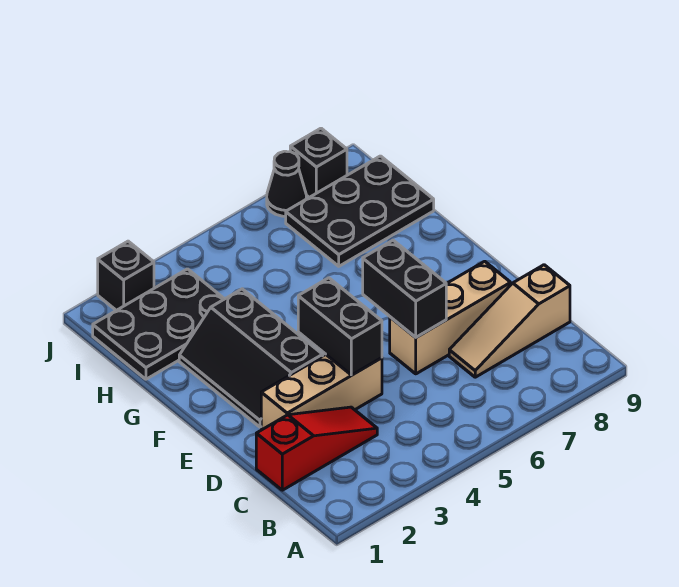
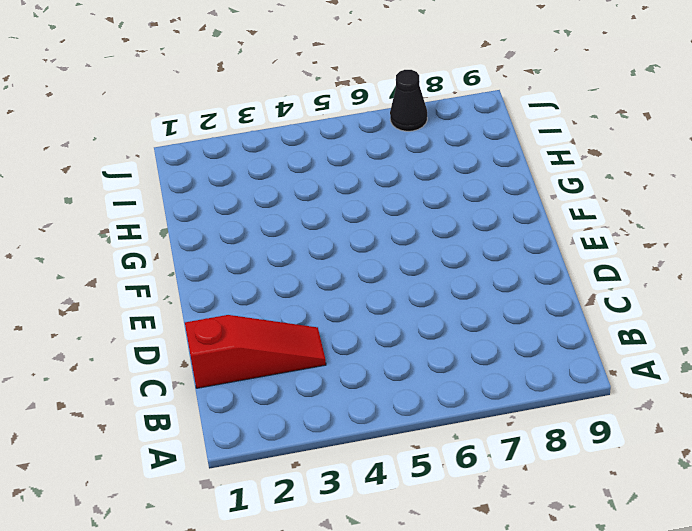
none -> tan slope C7:C9 level 1 top 9
none -> tan brick D2:D4 level 1
none -> tan brick D6:D8 level 1

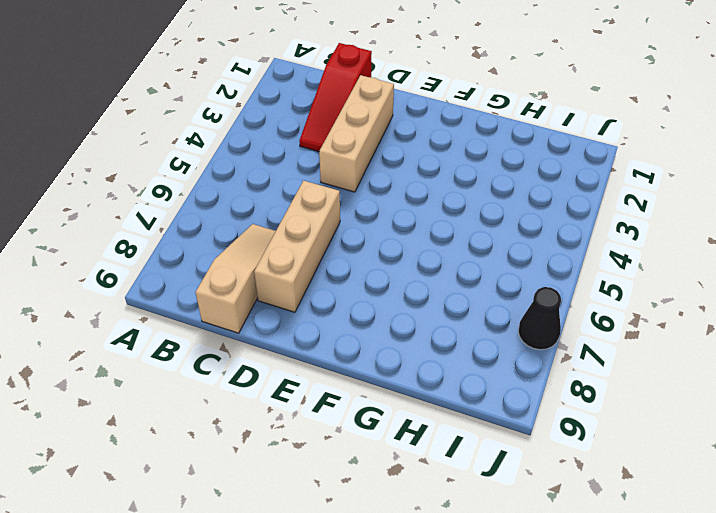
none -> black slope E2:G3 level 1 top 3
none -> black plate H1:I3 level 1
none -> black plate H7:I9 level 1

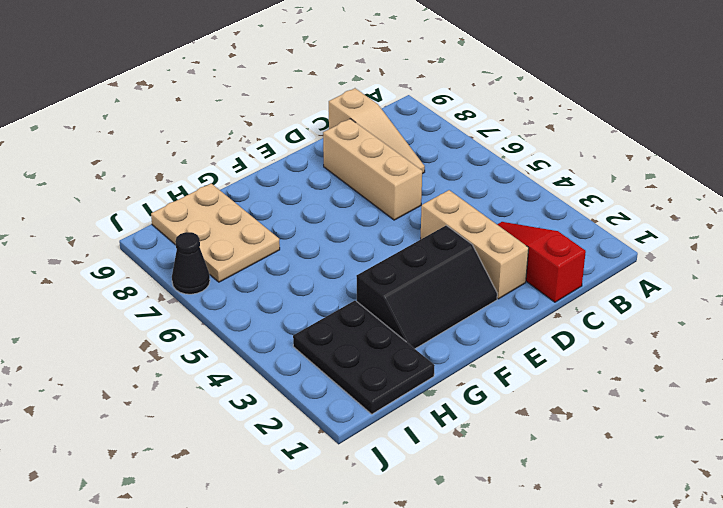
tan plate H7:I9 level 1 -> black plate H7:I9 level 1
none -> black brick J2 level 1
none -> black brick J8 level 1
none -> black brick D4:E4 level 2

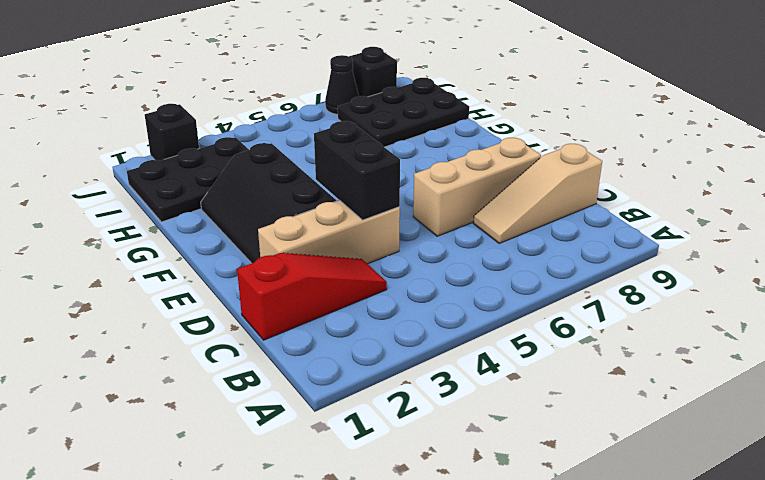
none -> black brick D6:E6 level 2

